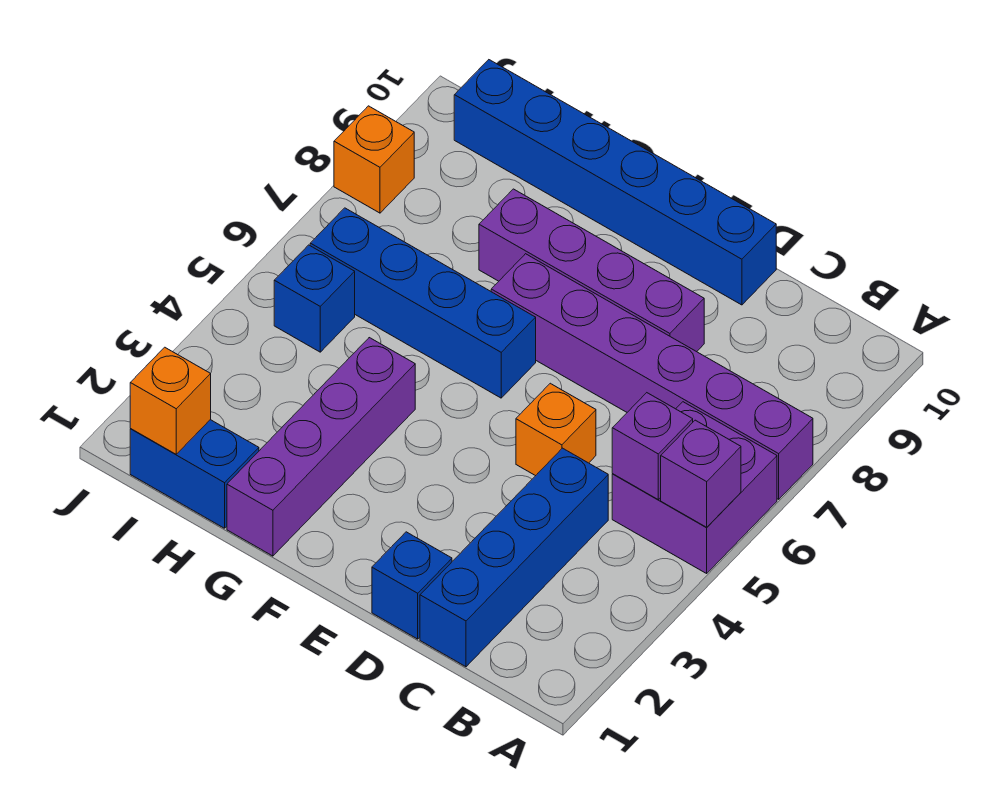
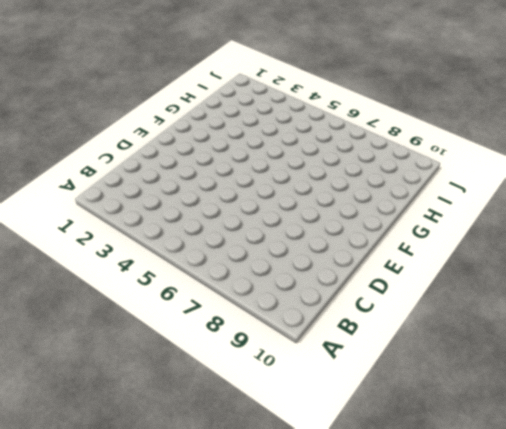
none -> purple brick A5:B6 level 1
none -> purple brick A7:F7 level 1
none -> blue brick C1:C4 level 1

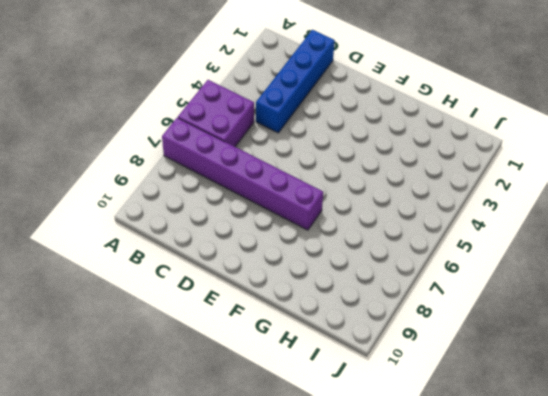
none -> blue brick D1 level 1
none -> orange brick D5 level 1
none -> purple brick D8:G8 level 1

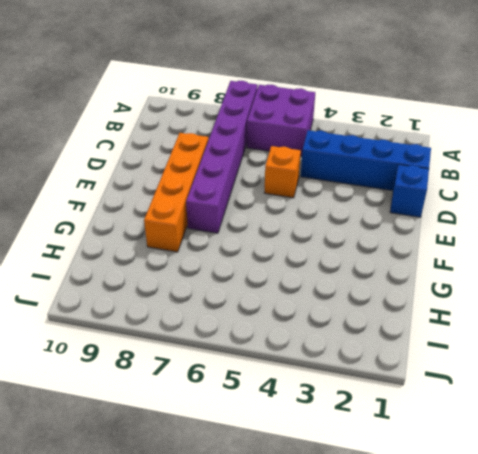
orange brick D8:G8 level 1 -> purple brick D8:G8 level 1
none -> blue brick D10:I10 level 1
none -> blue brick F6:I6 level 1
none -> purple brick G1:G4 level 1

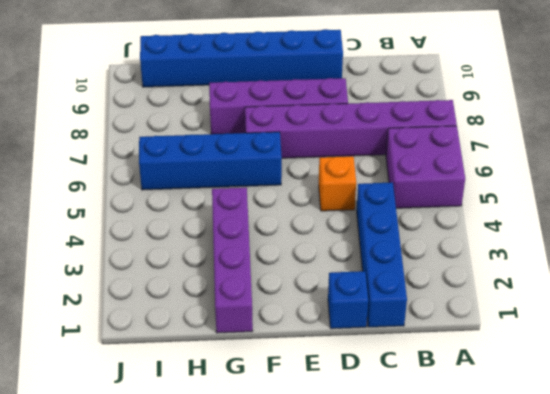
none -> blue brick H1:I1 level 1
none -> blue brick I5 level 1
none -> orange brick J8 level 1

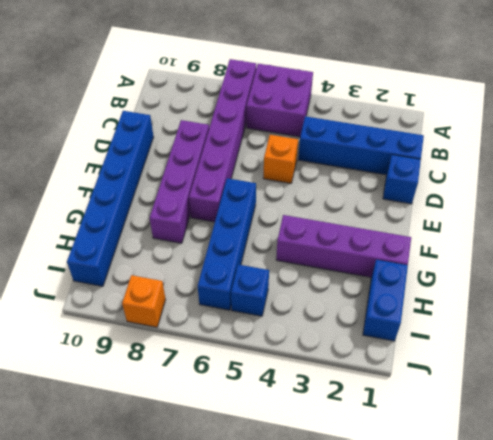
none -> purple brick A5 level 2
none -> purple brick B5 level 2
none -> orange brick I1 level 2

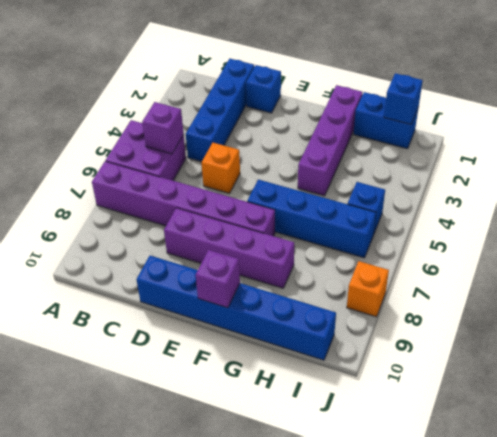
purple brick F10 level 2 -> purple brick A5 level 2
blue brick I1 level 2 -> orange brick I1 level 2

